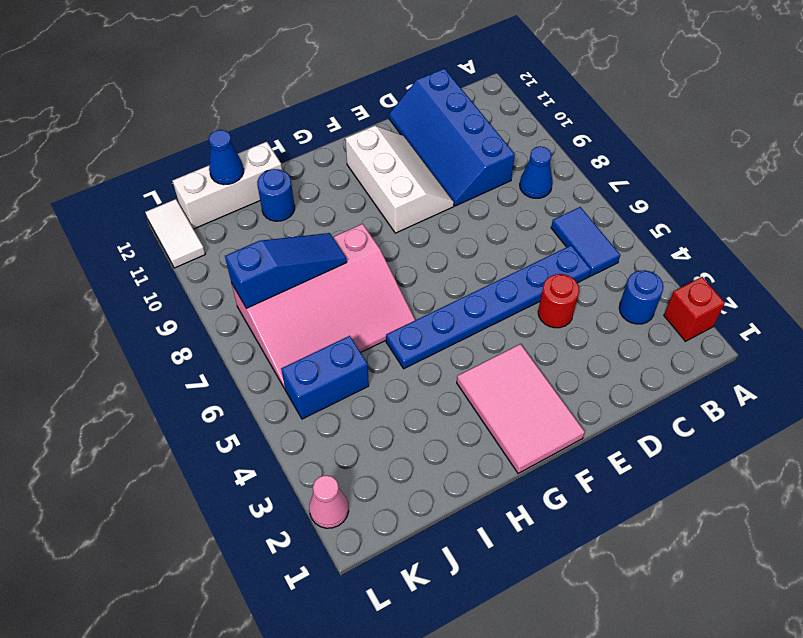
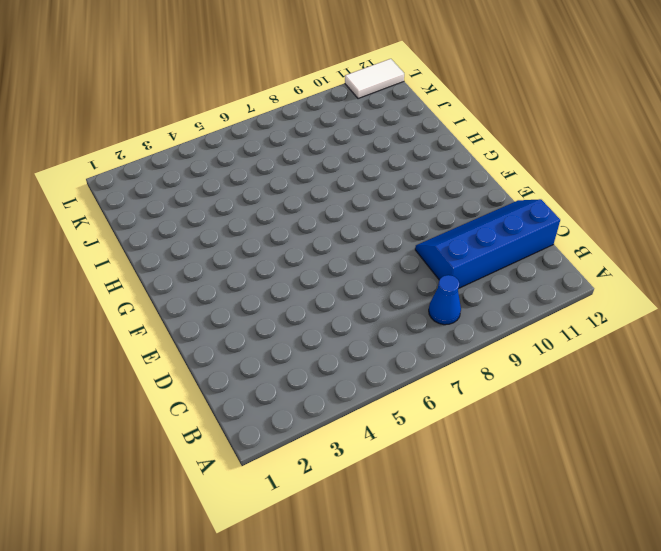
none -> red brick A2 level 1
none -> blue round brick B3 level 1
none -> blue tile B5:B6 level 1

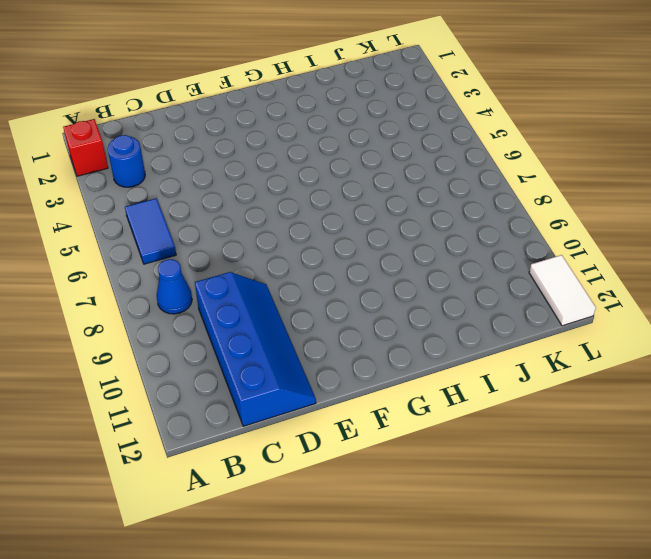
none -> blue plate C5:H5 level 1
none -> red round brick D4 level 1
none -> white slope E9:F11 level 1 top F

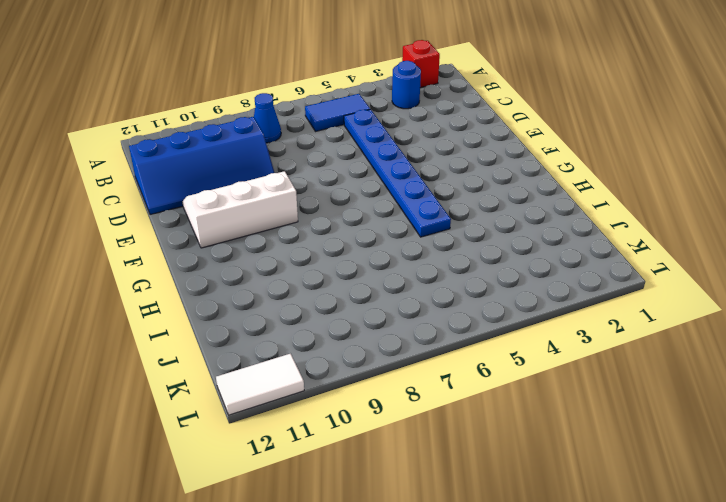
none -> red round brick D4 level 1
none -> pink tile F1:G3 level 1
none -> pink slope H6:K8 level 1 top 8

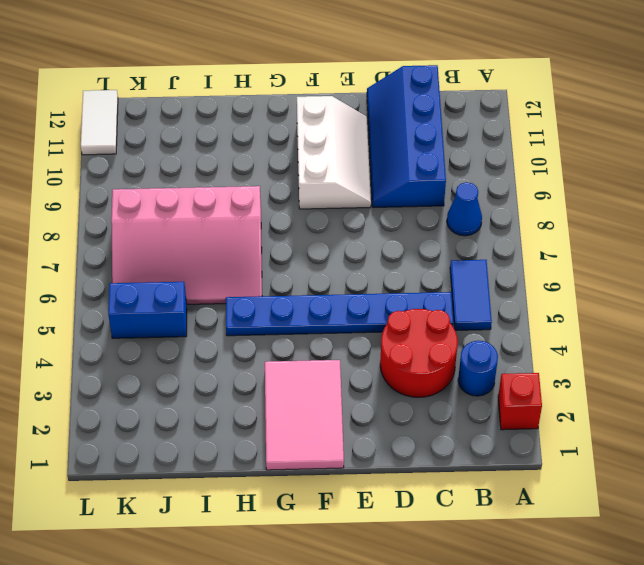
red round brick C3:D4 level 1 -> red round brick D4 level 1
none -> blue round brick I11 level 1
none -> white brick I12:K12 level 1
none -> pink cone L2 level 1

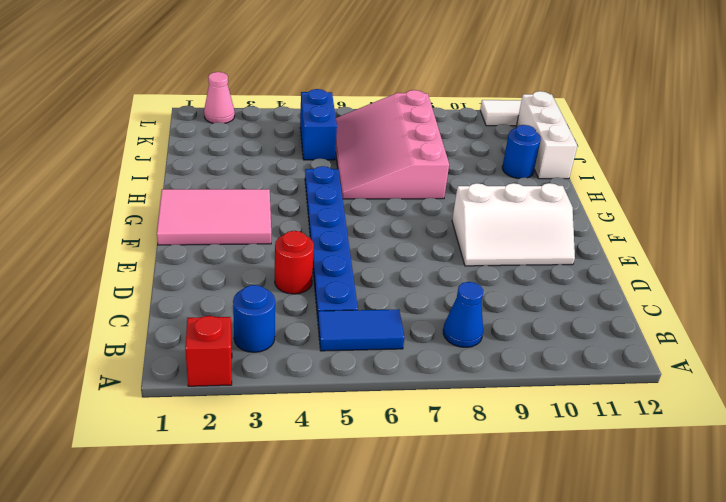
none -> blue slope C9:D12 level 1 top C
none -> blue slope I8:K8 level 2 top K
none -> blue cone J12 level 2

